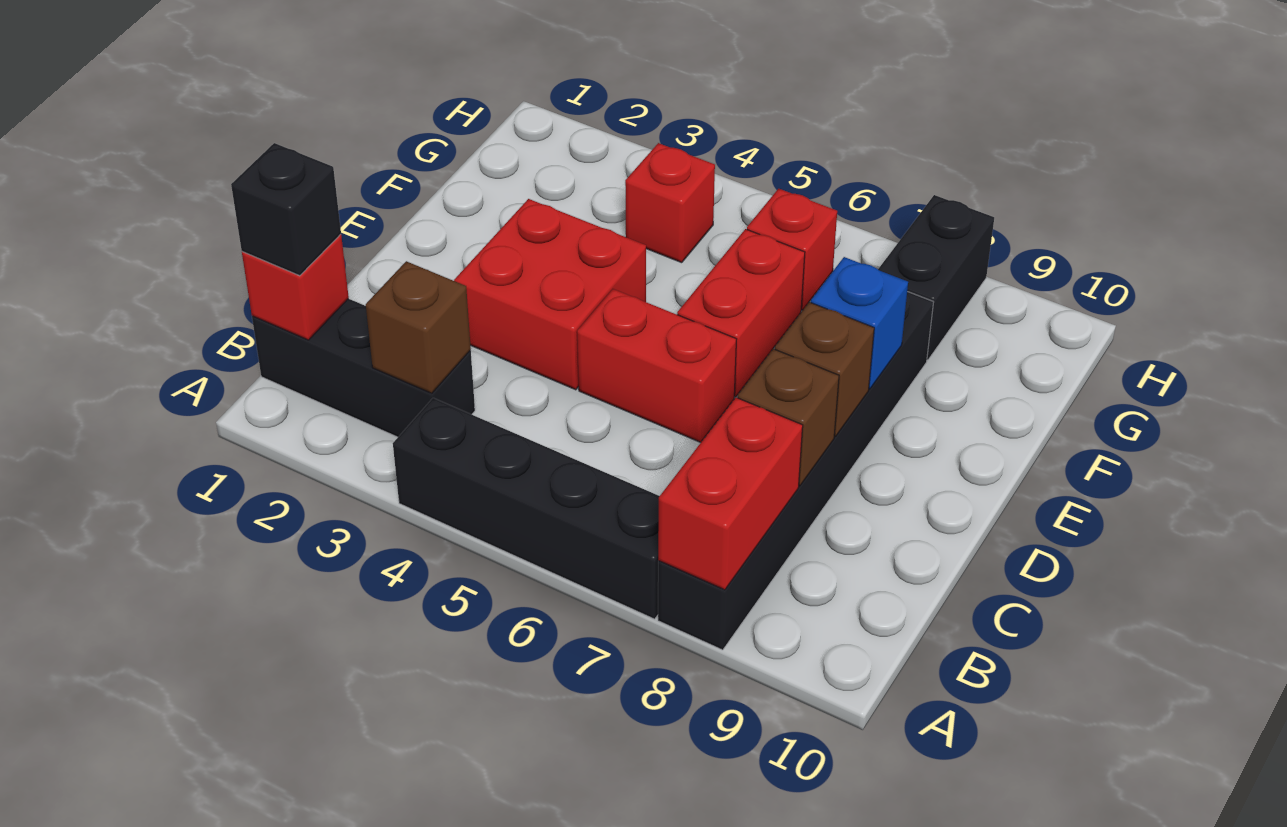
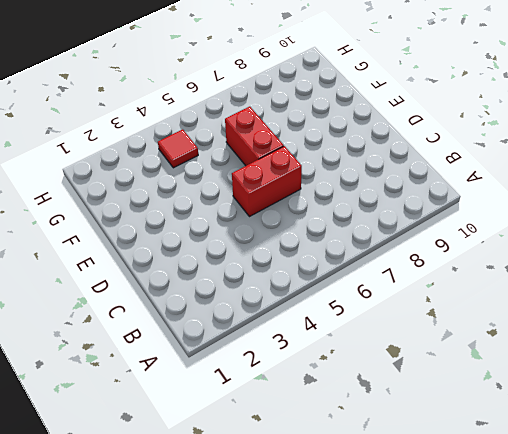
red tile G4 level 1 -> red brick G4 level 1
none -> black brick A4:A7 level 1
none -> black brick A8:F8 level 1
none -> black brick B1:B3 level 1

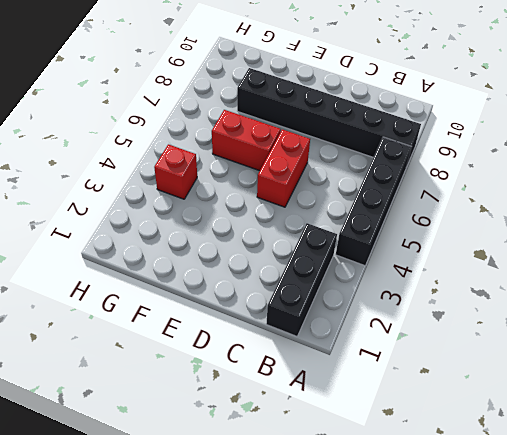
none -> red brick D3:E4 level 1
none -> red brick G6 level 1
none -> black brick G8:H8 level 1

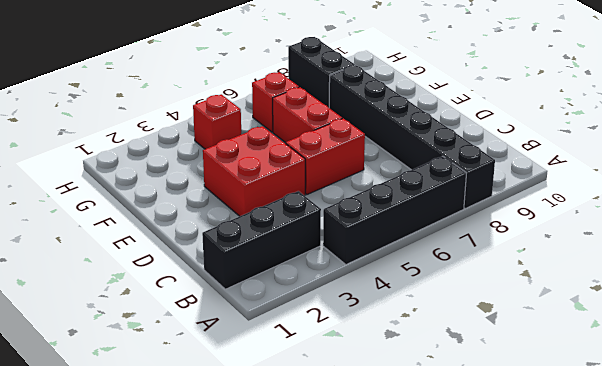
none -> red brick A8:B8 level 2
none -> red brick B1 level 2
none -> brown brick B3 level 2

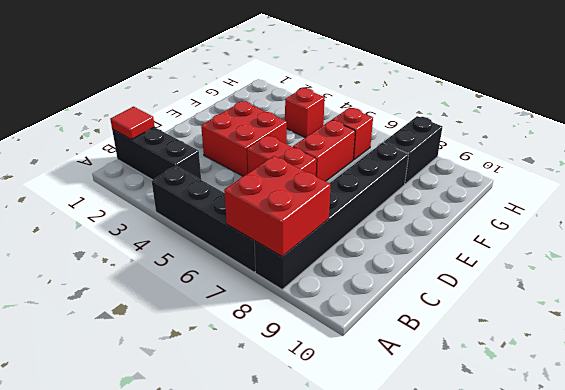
red brick A7:B8 level 2 -> red brick A8:B8 level 2
red tile B1 level 2 -> red brick B1 level 2
none -> brown brick B3 level 2
none -> brown brick C8 level 2
none -> brown brick D8 level 2

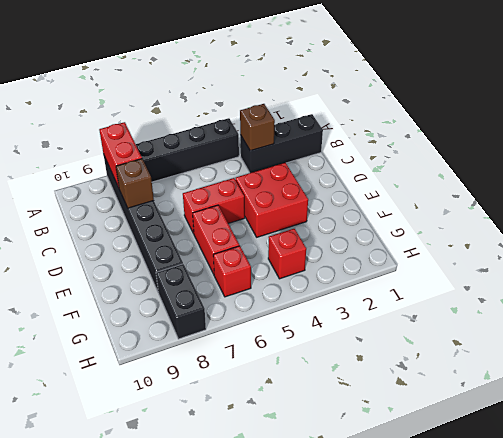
none -> red brick B1 level 2
none -> brown brick D8 level 2
none -> blue brick E8 level 2

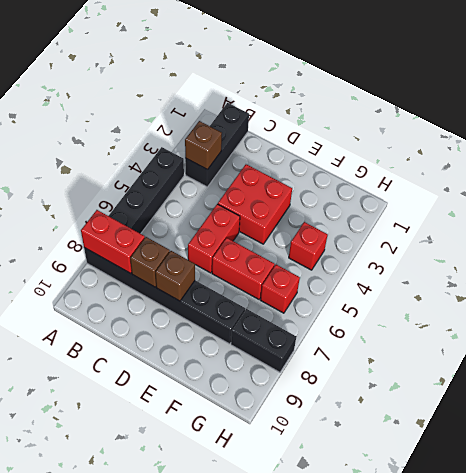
none -> red brick B1 level 2
none -> blue brick E8 level 2
none -> black brick B1 level 3

